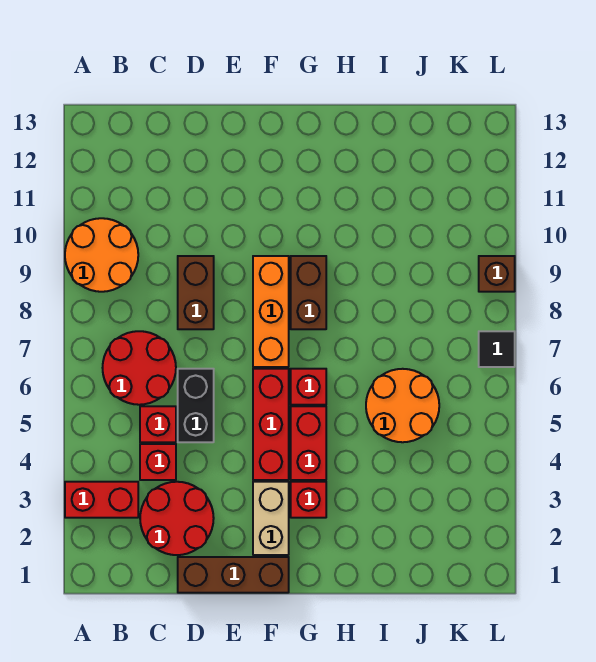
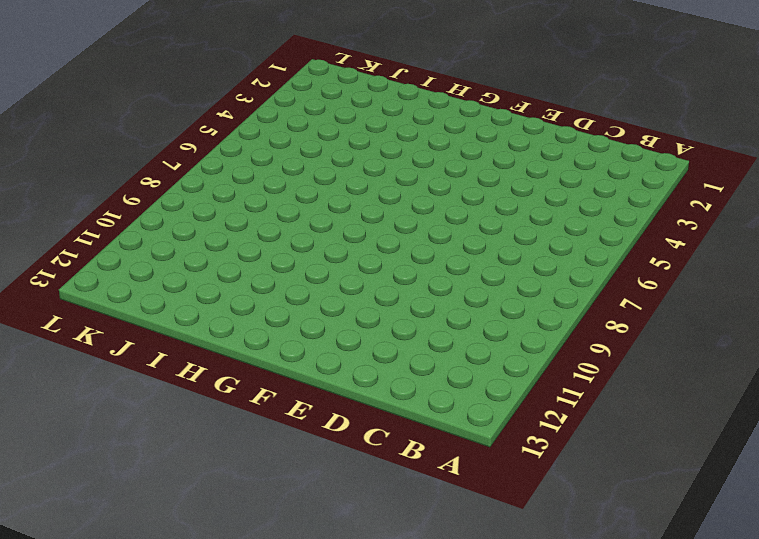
none -> red brick A3:B3 level 1
none -> orange round brick A9:B10 level 1
none -> red round brick B6:C7 level 1

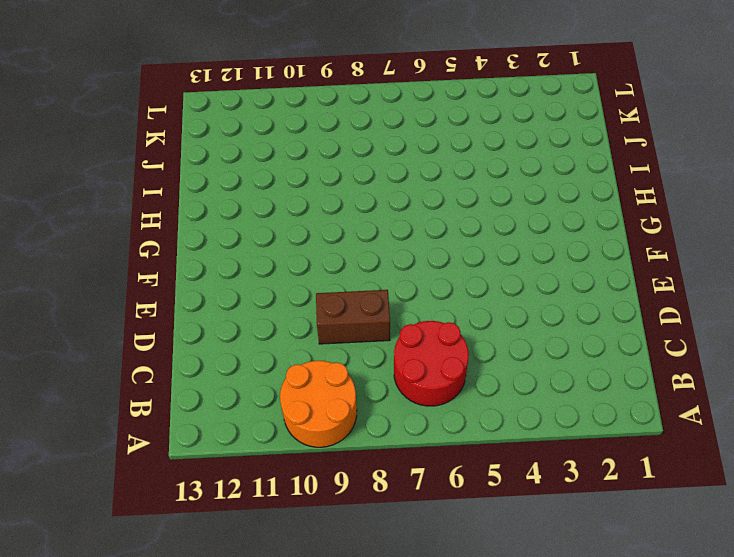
none -> red brick A3:B3 level 1
none -> red round brick C2:D3 level 1
none -> red brick C4 level 1

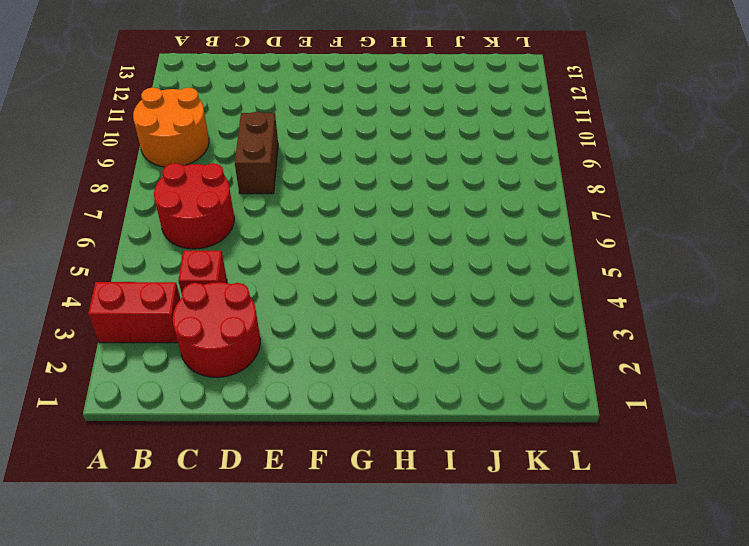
none -> red brick C5 level 1
none -> brown brick D1:F1 level 1
none -> black brick D5:D6 level 1

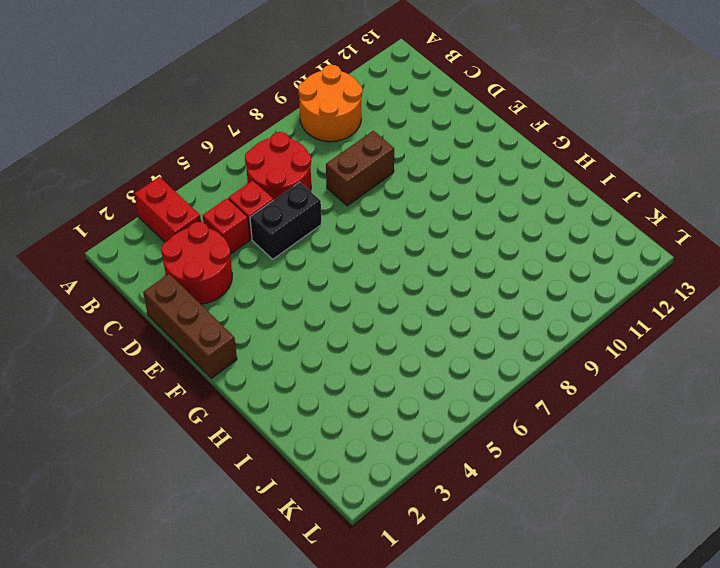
none -> tan brick F2:F3 level 1
none -> red brick F4:F6 level 1
none -> orange brick F7:F9 level 1

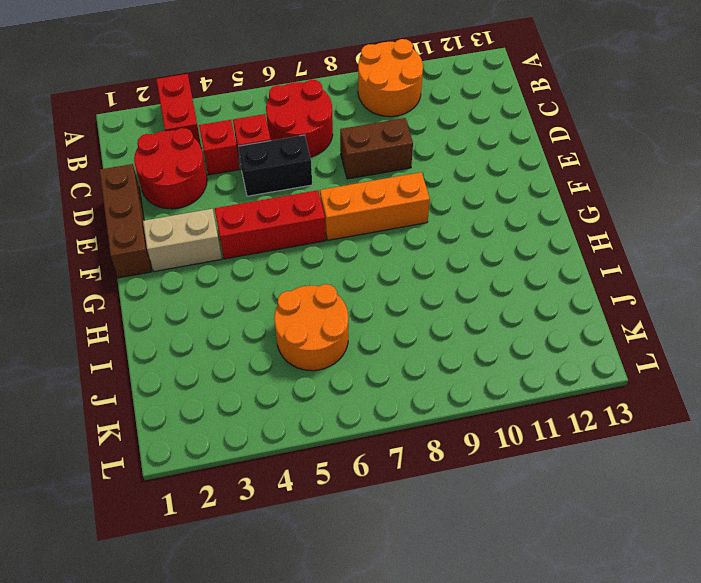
none -> red brick G3 level 1
none -> red brick G4:G5 level 1
none -> red brick G6 level 1

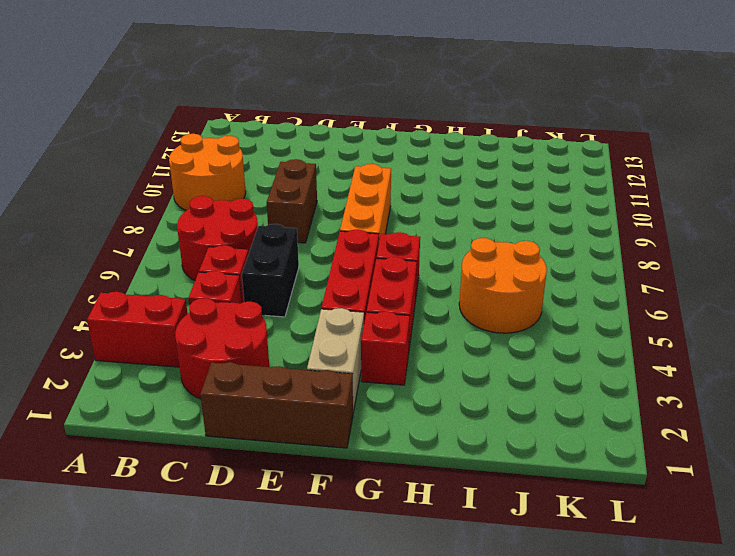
none -> brown brick G8:G9 level 1
none -> black tile L7 level 1
none -> brown brick L9 level 1

